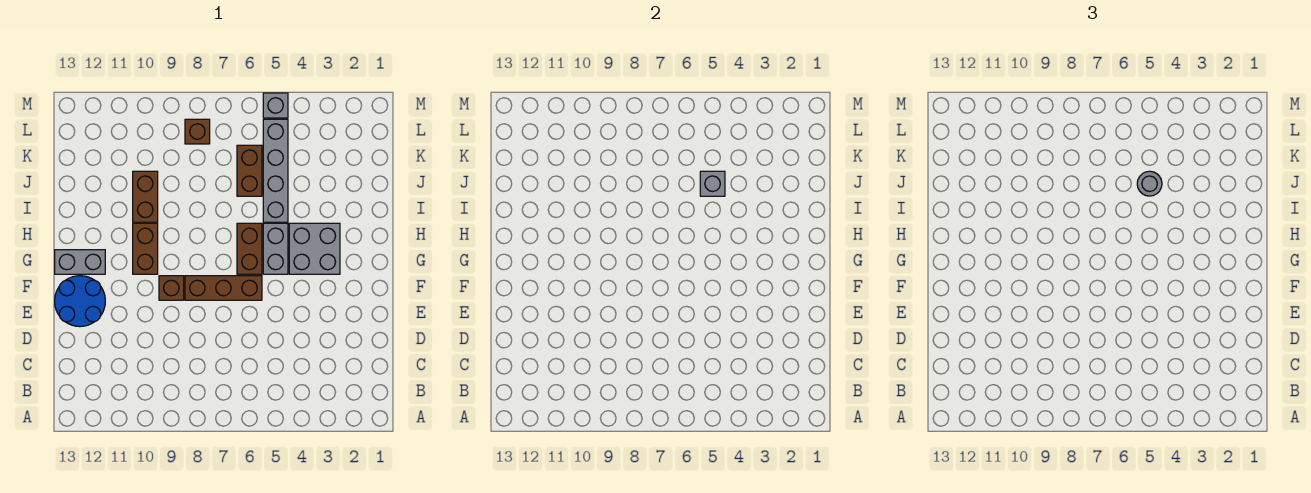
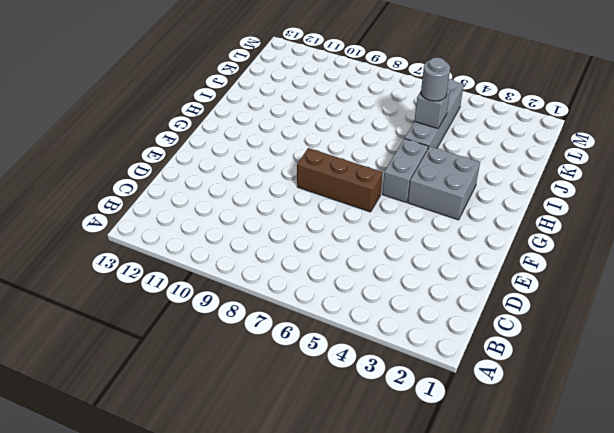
none -> blue round brick E12:F13 level 1
none -> brown brick F9 level 1
none -> brown brick G6:H6 level 1

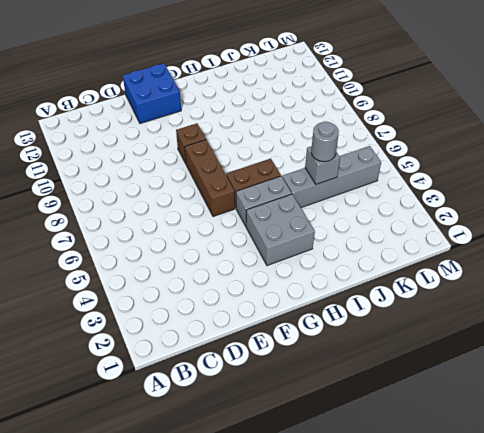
blue brick E12:F13 level 1 -> blue round brick E12:F13 level 1
none -> brown brick G10:H10 level 1
none -> grey brick G12:G13 level 1
none -> brown brick I10:J10 level 1

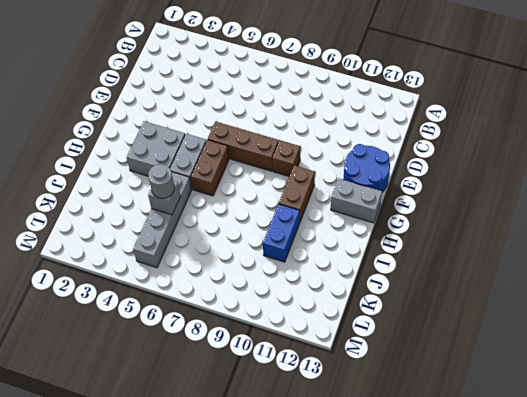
blue brick I10:J10 level 1 -> brown brick I10:J10 level 1
none -> brown brick J6:K6 level 1
none -> brown brick L8 level 1
none -> grey brick M5 level 1

